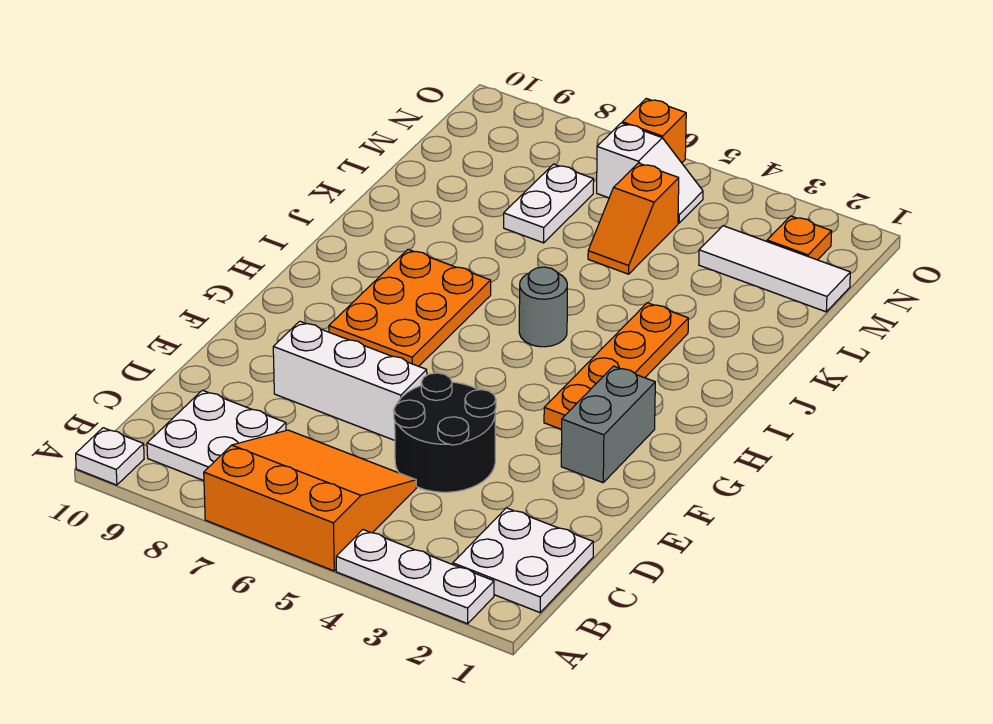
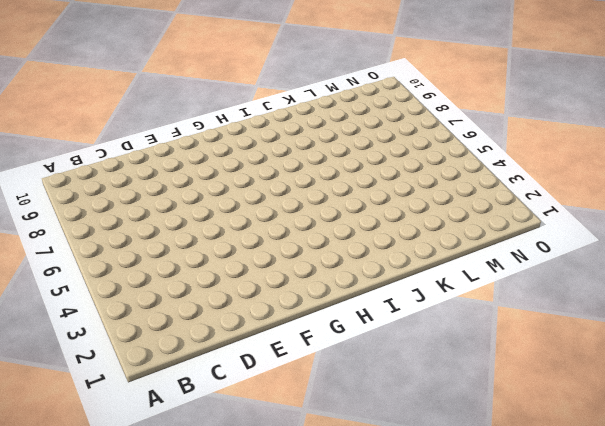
none -> white plate A2:A4 level 1
none -> orange slope A5:C7 level 1 top A
none -> white plate A10 level 1

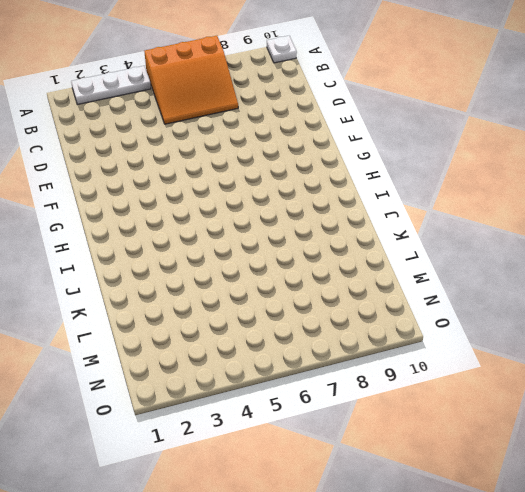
none -> white plate B1:C2 level 1
none -> white plate B8:C9 level 1
none -> black round brick D4:E5 level 1

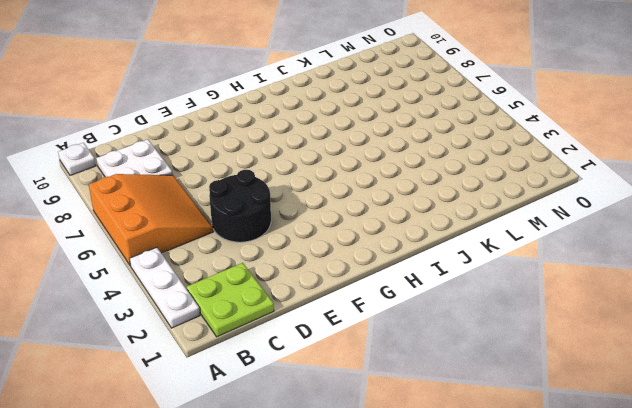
lime plate B1:C2 level 1 -> white plate B1:C2 level 1
none -> white brick E6:E8 level 1
none -> grey brick F2:G2 level 1
none -> orange plate G3:J3 level 1

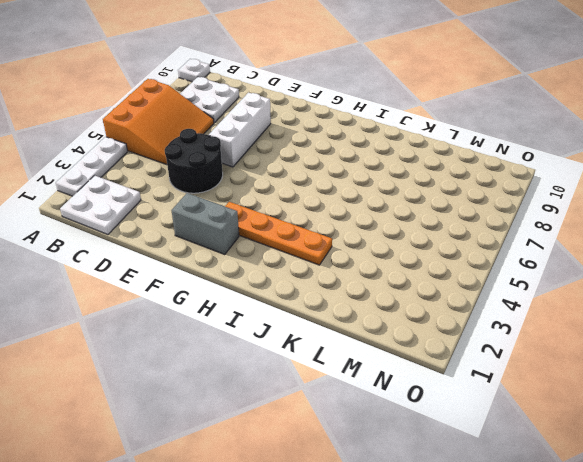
none -> orange plate G7:I8 level 1
none -> grey round brick I5 level 1
none -> orange slope L5:M5 level 1 top M

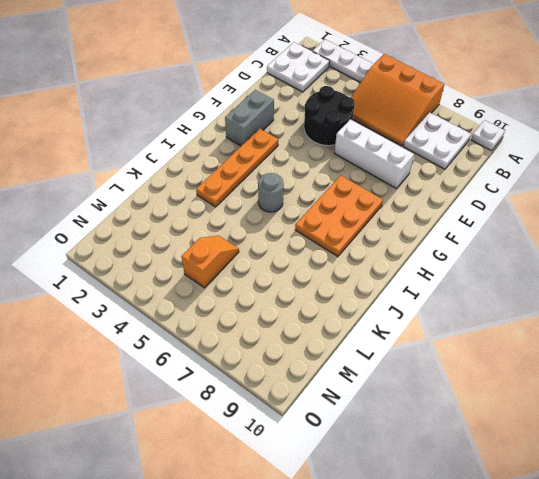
none -> white plate L7:M7 level 1
none -> white tile M1:M3 level 1
none -> orange plate N2 level 1

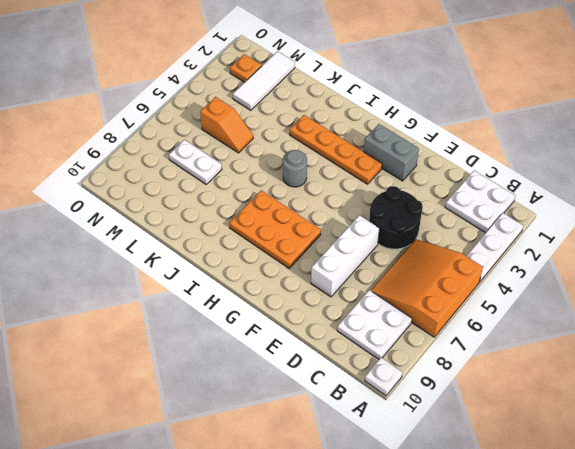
none -> white slope N5:N6 level 1 top 6
none -> orange brick O6 level 1

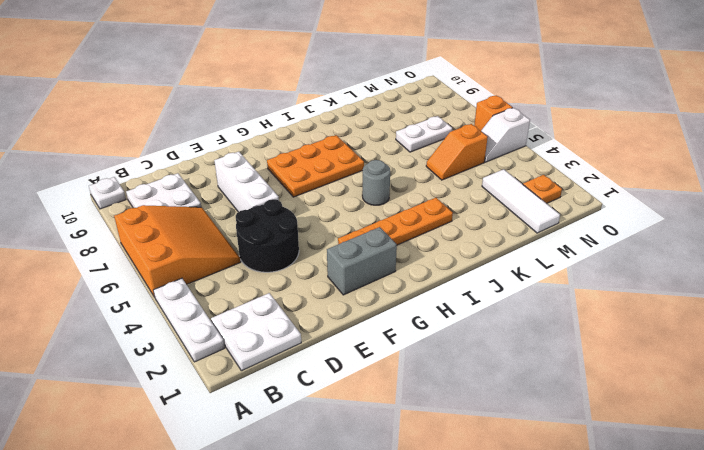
white slope N5:O5 level 1 top O -> white slope N5:N6 level 1 top 6

